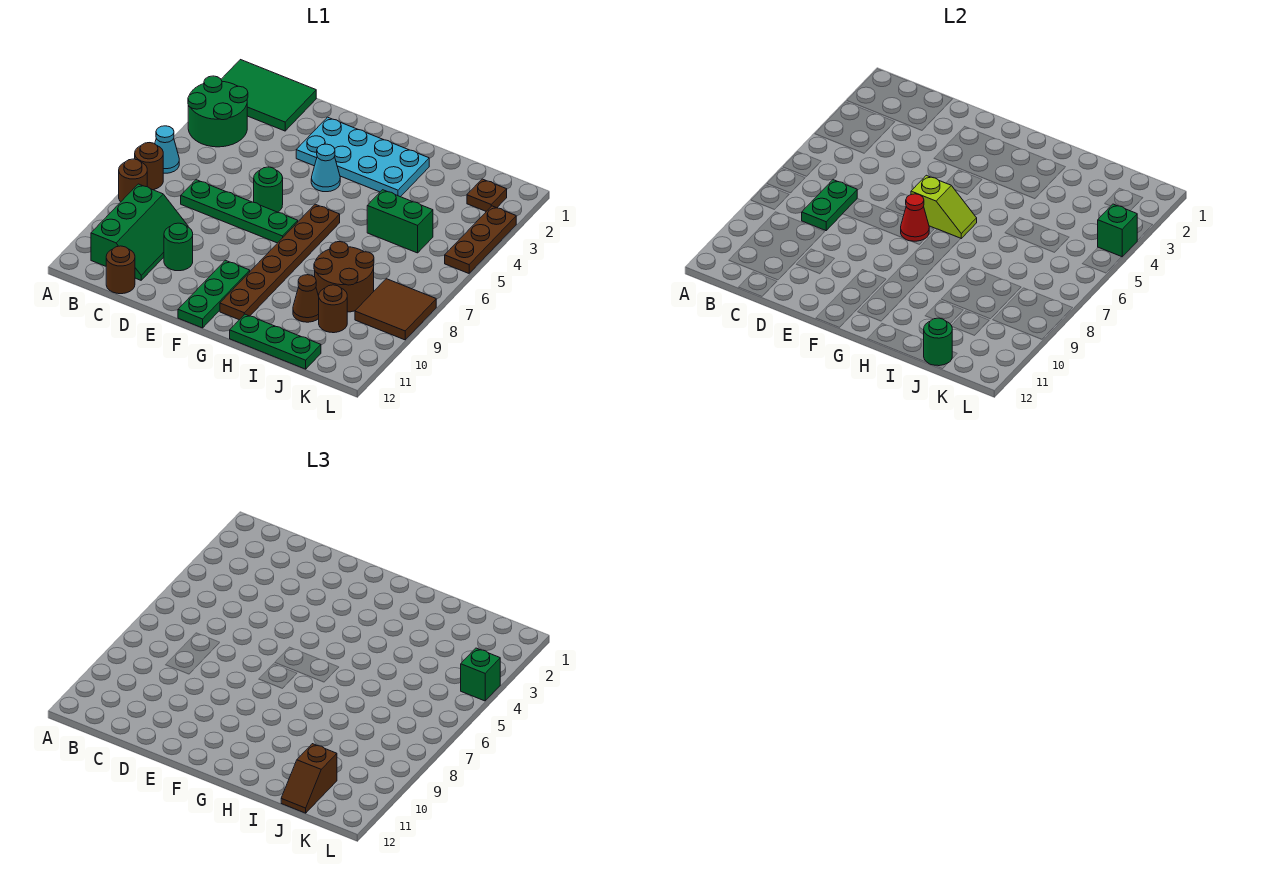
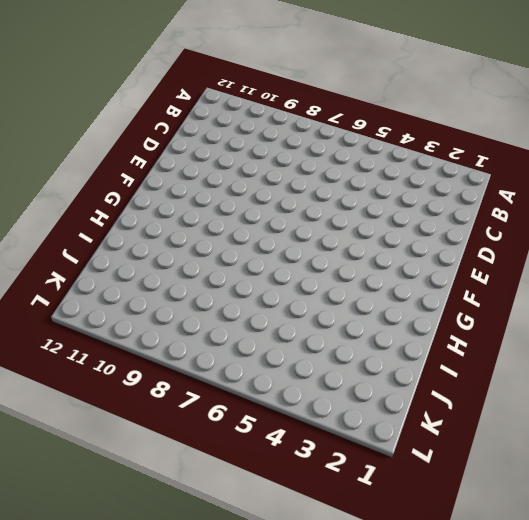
none -> green tile A1:C2 level 1
none -> green round brick A3:B4 level 1
none -> cyan cone A6 level 1

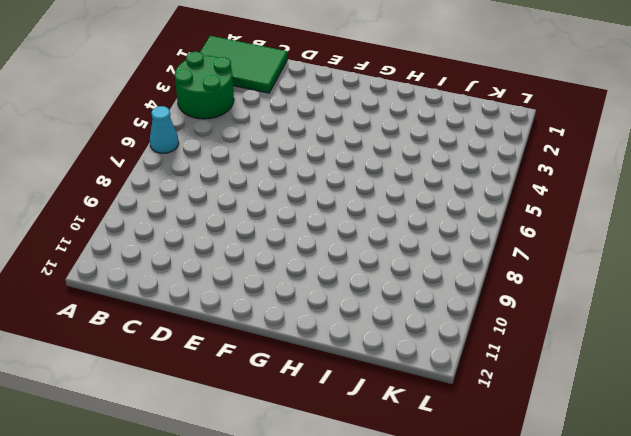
none -> brown round brick A7 level 1
none -> brown round brick A8 level 1
none -> green slope B9:C11 level 1 top B

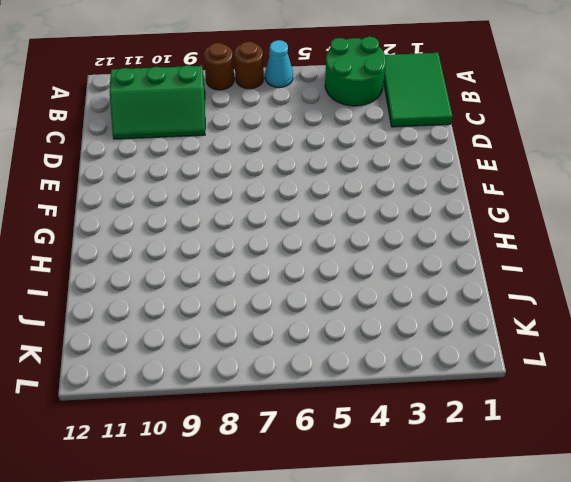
none -> green plate C7:F7 level 1
none -> brown round brick C12 level 1
none -> green round brick D10 level 1

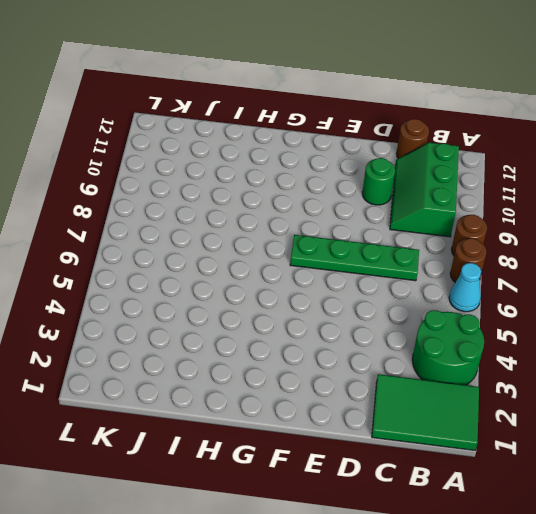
none -> cyan plate E2:H3 level 1
none -> green round brick E6 level 1
none -> cyan cone F4 level 1

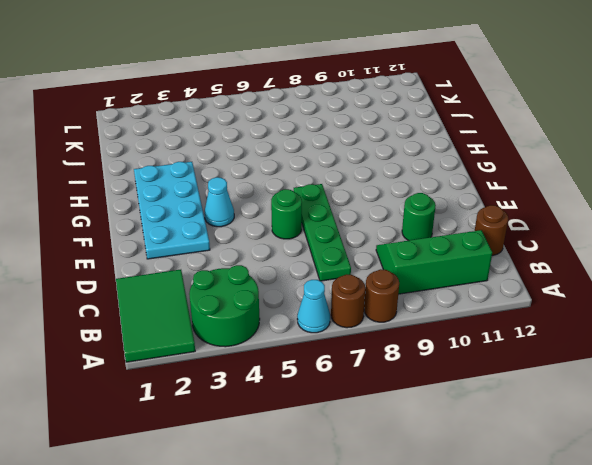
none -> green plate F10:F12 level 1
none -> brown plate G6:G11 level 1
none -> green plate H12:J12 level 1

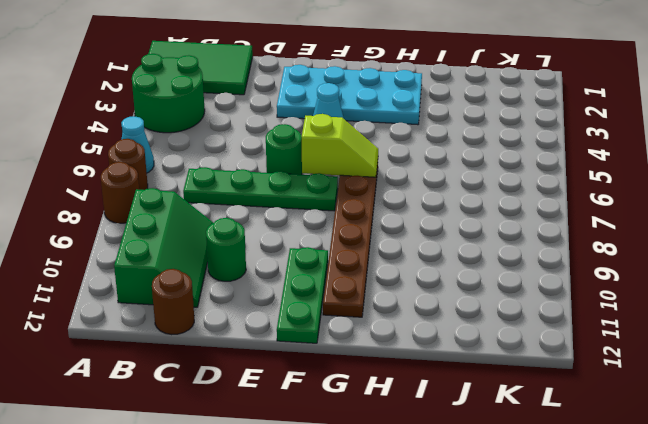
none -> green plate H12:J12 level 1
none -> green brick I5:J5 level 1
none -> brown round brick I8:J9 level 1

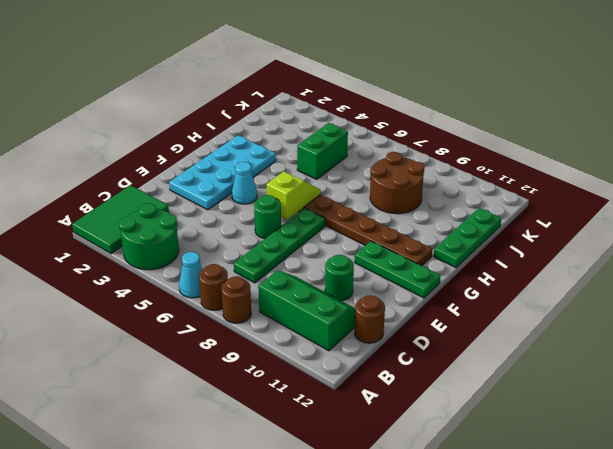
none -> brown cone I10 level 1
none -> brown round brick J10 level 1
none -> brown plate K2 level 1

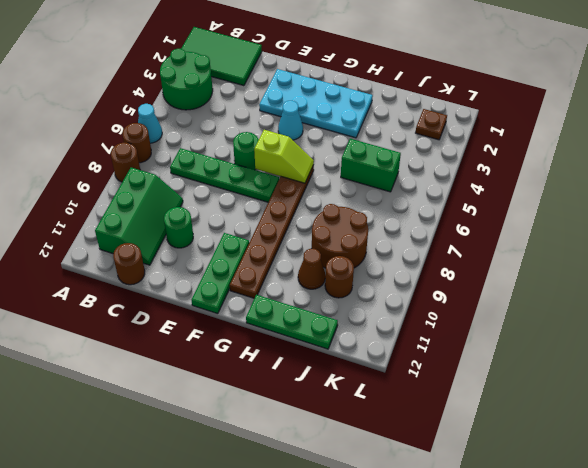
none -> brown tile K8:L9 level 1
none -> brown plate L3:L5 level 1
none -> green plate C7:C8 level 2

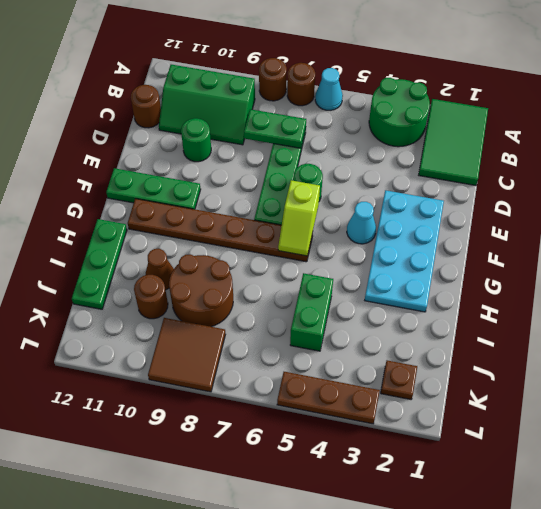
none -> red cone F7 level 2
none -> green round brick J12 level 2
none -> green brick L4 level 2

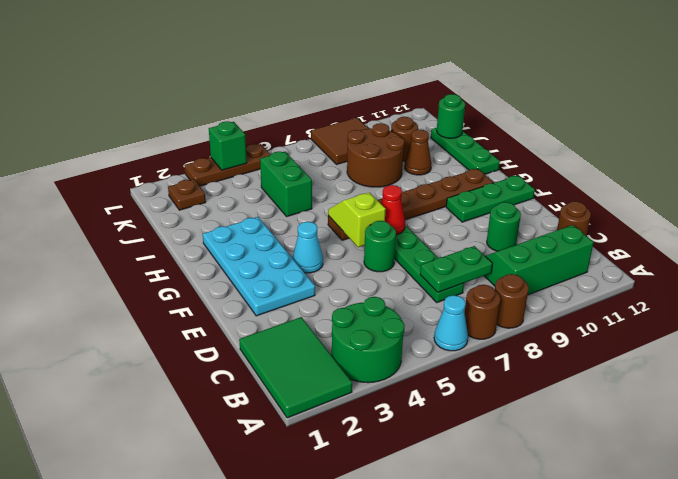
none -> brown slope J11:J12 level 3 top 11
none -> green brick L4 level 3

